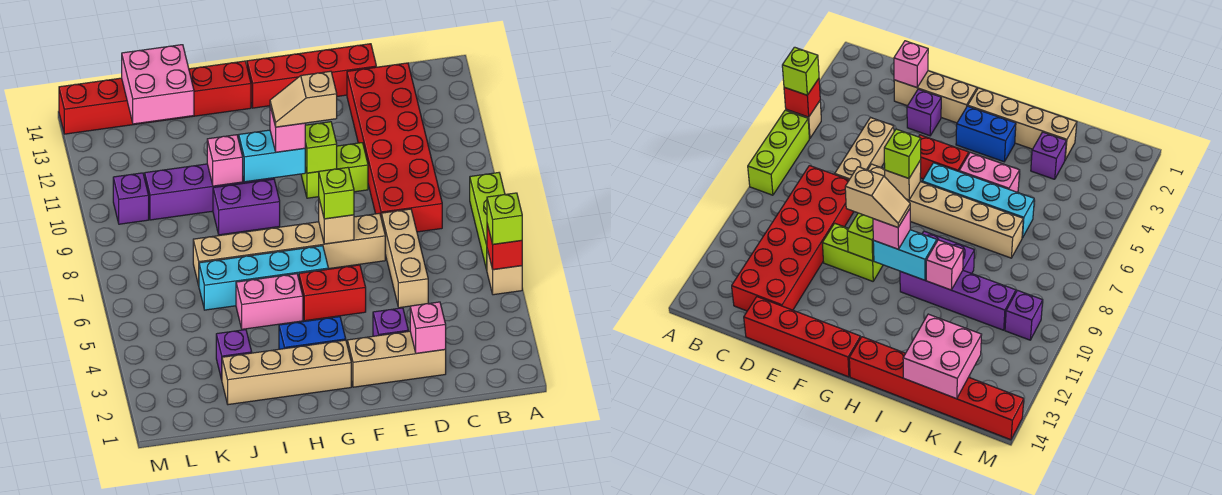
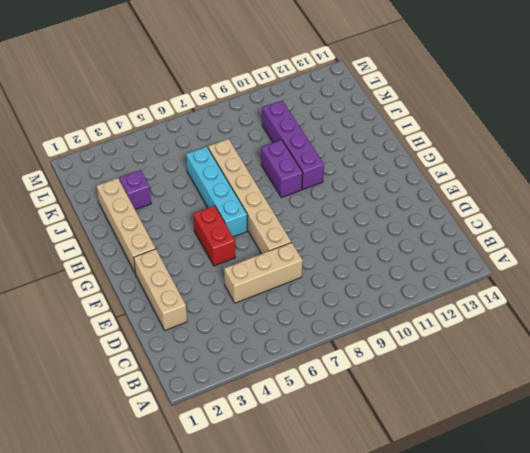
none -> tan brick A5 level 1
none -> lime brick A6:A8 level 1
none -> red brick C8:D13 level 1
none -> red brick D14:G14 level 1

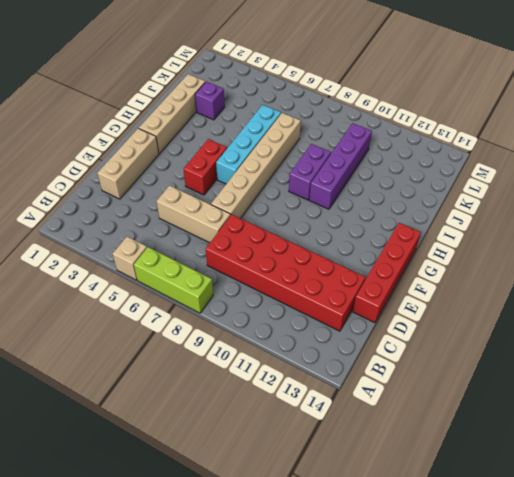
none -> purple brick E3 level 1
none -> lime brick E10:F10 level 1
none -> blue brick G3:H3 level 1
none -> pink brick H5:I5 level 1

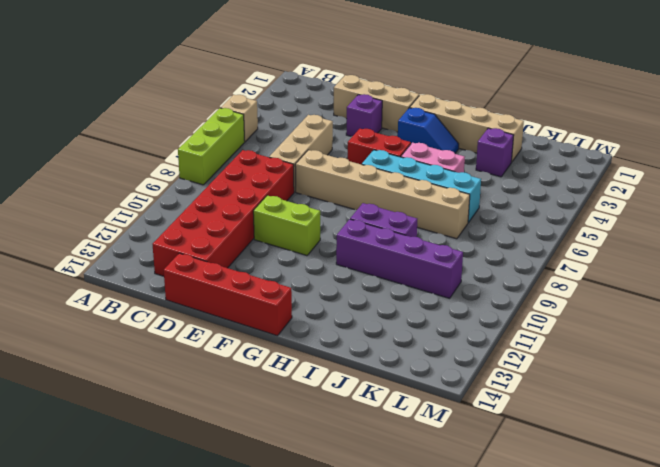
blue slope G3:H3 level 1 top G -> blue brick G3:H3 level 1
none -> red brick H14:M14 level 1
none -> purple brick L10 level 1
none -> red brick A5 level 2
none -> pink brick D2 level 2

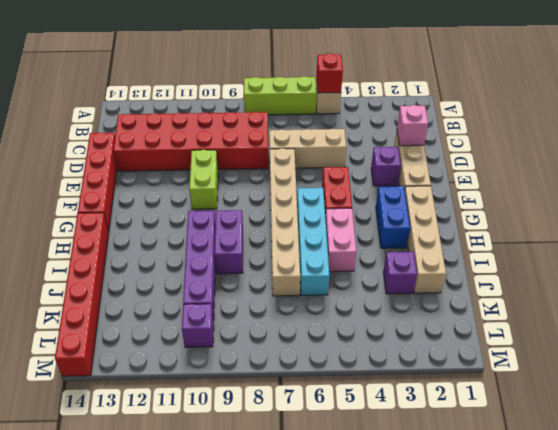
none -> tan brick F7 level 2
none -> lime brick F10 level 2
none -> cyan brick G10:H10 level 2
none -> pink brick I10 level 2

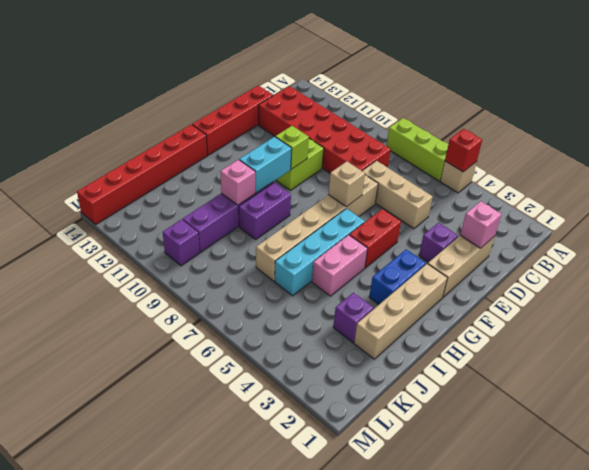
none -> pink brick J13:K14 level 2
none -> lime brick A5 level 3
none -> lime brick F7 level 3
none -> pink brick G10 level 3

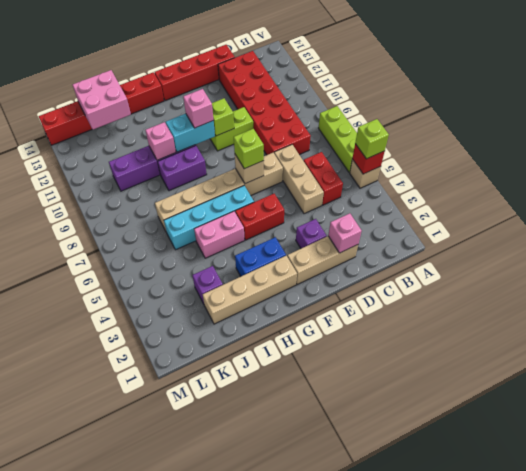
red brick C5:C6 level 1 -> none
none -> purple brick L10 level 1
none -> tan slope F10:G10 level 4 top F

